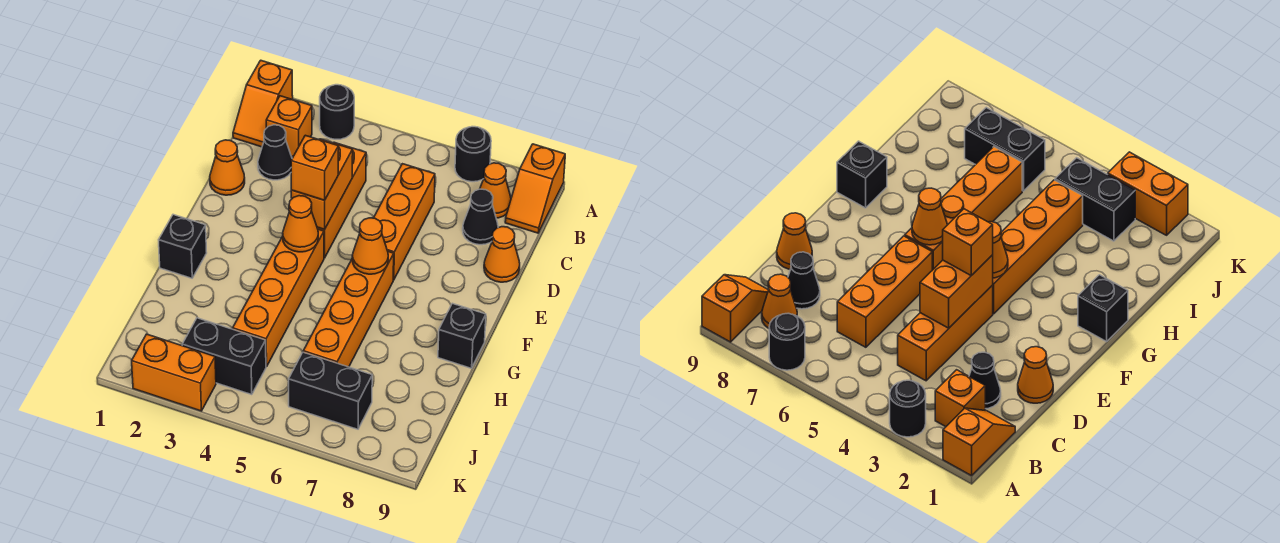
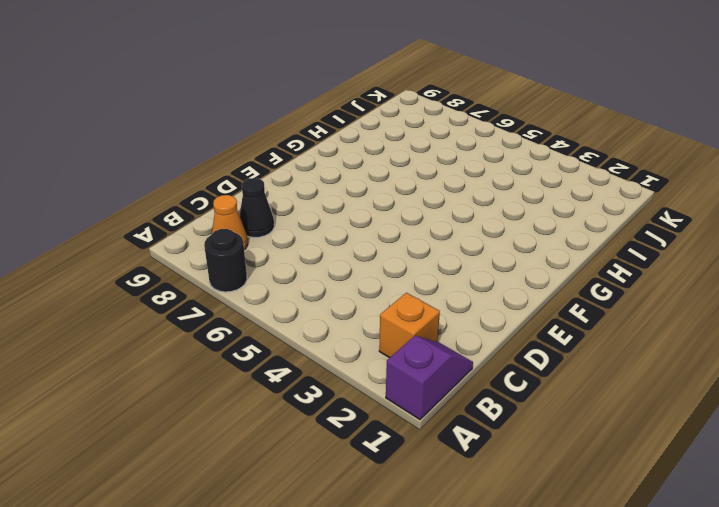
purple slope A1:B1 level 1 top A -> orange slope A1:B1 level 1 top A
none -> black round brick A3 level 1
none -> orange slope A9:B9 level 1 top A
none -> black cone C2 level 1

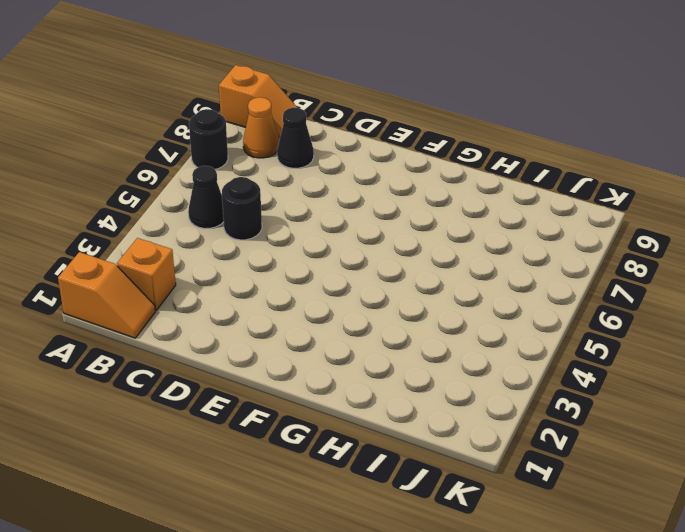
black cone B5 level 1 -> black cone C2 level 1
black round brick C5 level 1 -> black round brick A3 level 1
none -> orange brick C4:E4 level 1
none -> orange brick C6:E6 level 1
none -> orange cone D1 level 1

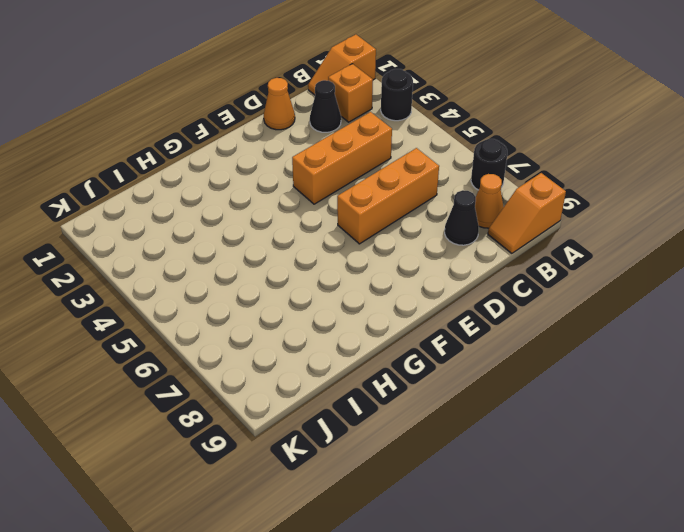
none -> orange cone D9 level 1
none -> orange brick F4:I4 level 1
none -> orange brick F6:I6 level 1

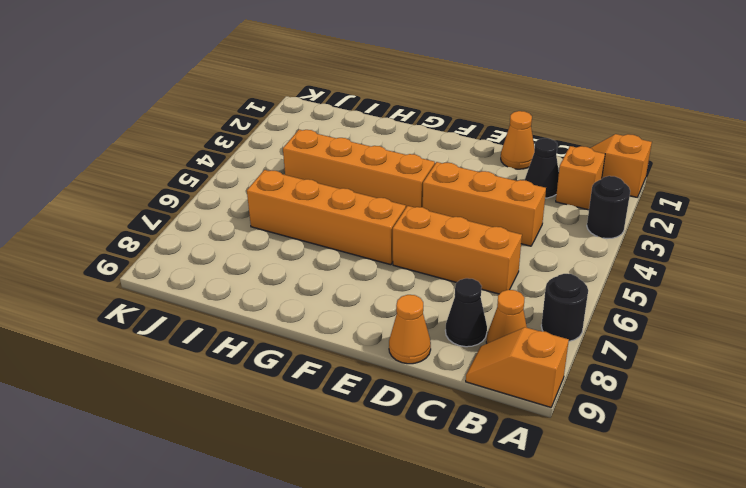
none -> black brick G1 level 1
none -> black brick G9 level 1
none -> black brick J3:J4 level 1

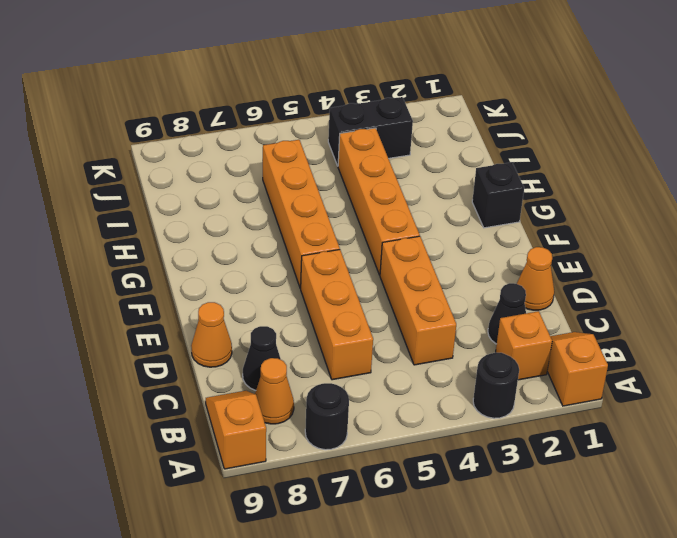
none -> black brick G9 level 1
none -> black brick J6:J7 level 1
none -> orange brick K2:K3 level 1

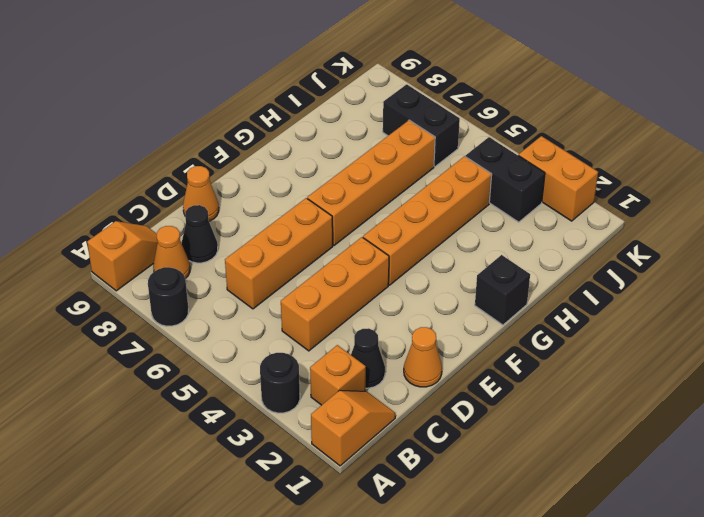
none -> black brick G9 level 1
none -> orange brick D4:E4 level 2
none -> orange cone F4 level 2

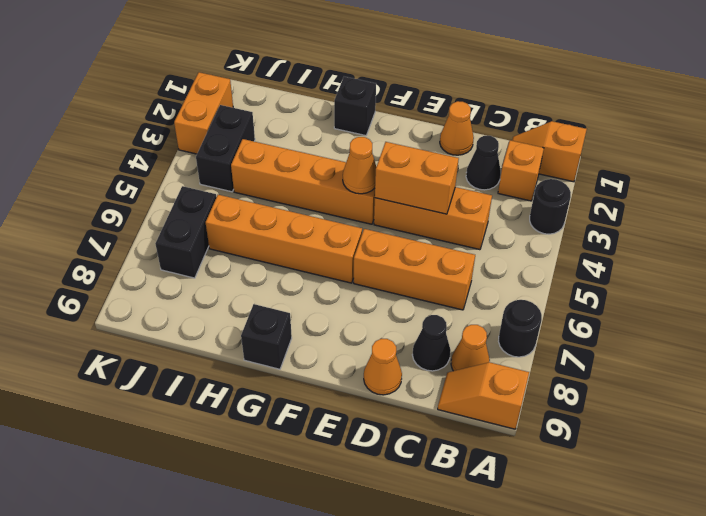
none -> orange cone F6 level 2
none -> orange brick E4 level 3

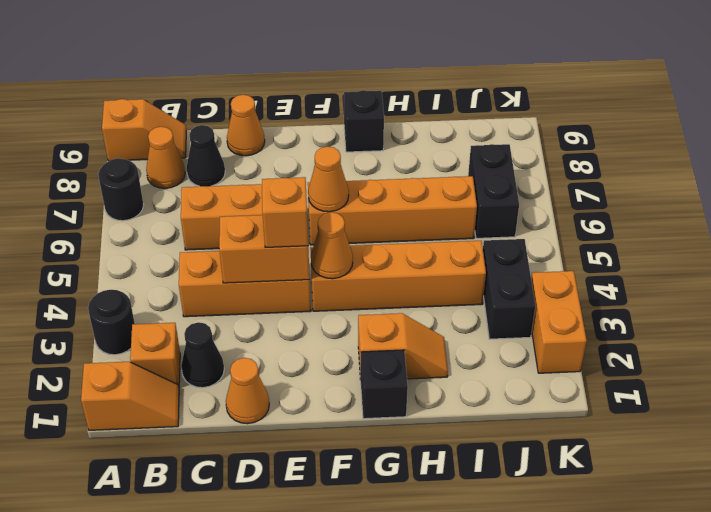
orange slope G2:H2 level 1 top G -> none

